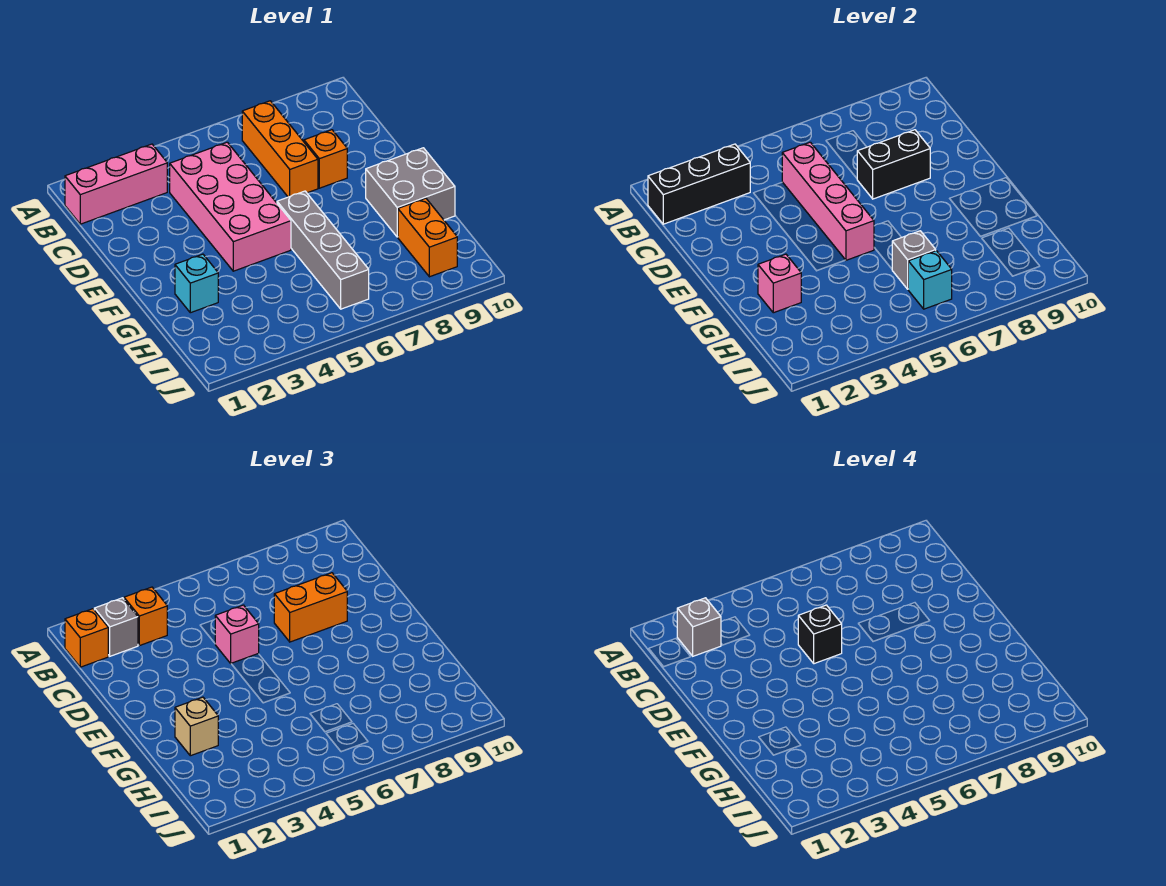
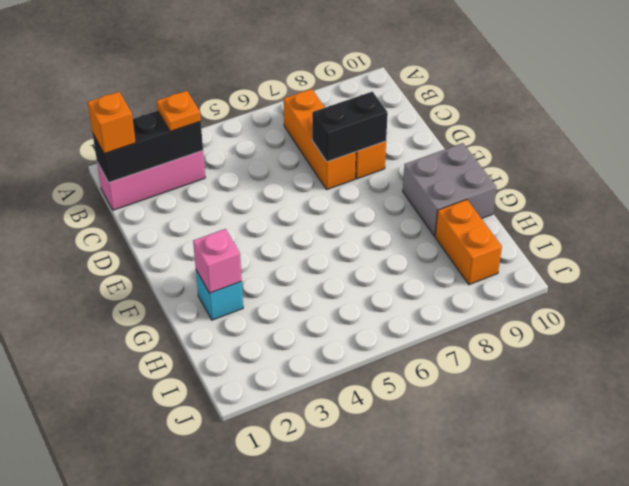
orange plate B3 level 3 -> orange brick B3 level 3
none -> pink brick C4:F5 level 1
none -> grey brick F6:I6 level 1
none -> pink brick C5:F5 level 2

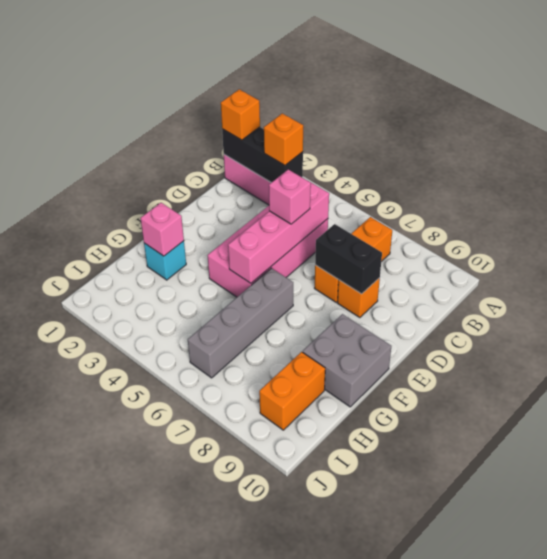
none -> grey brick H6 level 2
none -> cyan brick I6 level 2
none -> grey brick B2 level 3

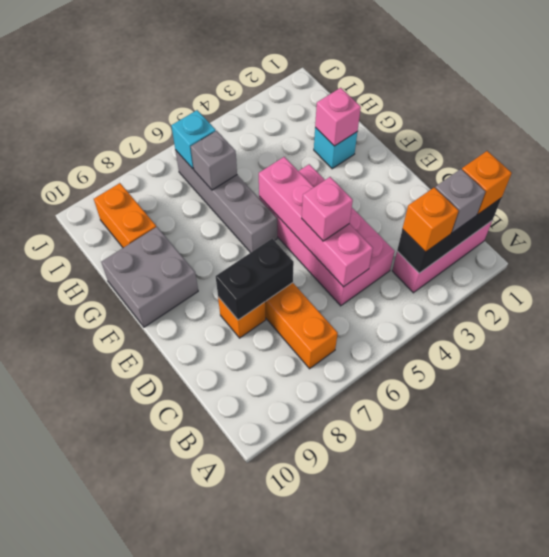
none -> orange brick D7:D8 level 3
none -> tan brick G2 level 3
none -> grey brick B2 level 4

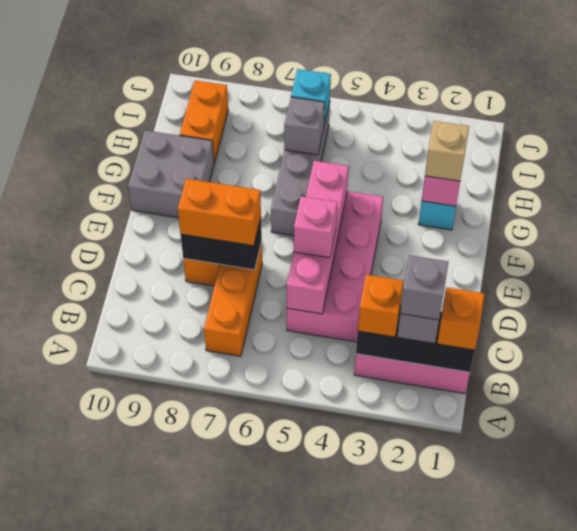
none -> black brick D5 level 4

